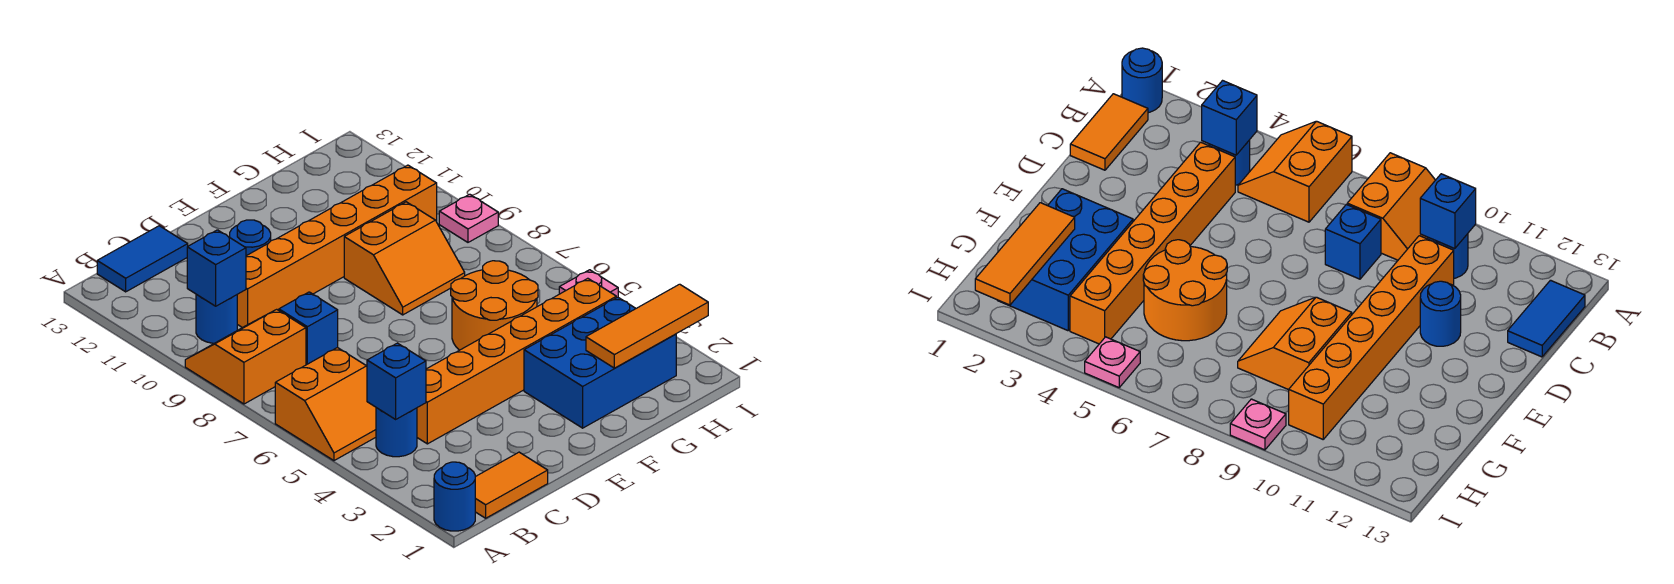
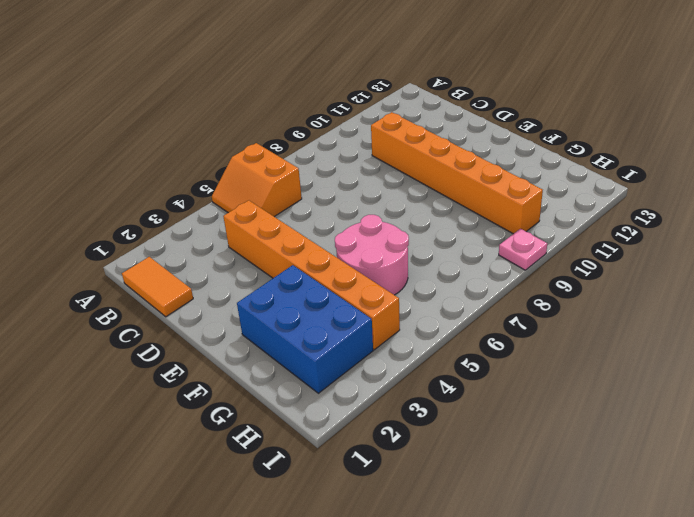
pink round brick F5:G6 level 1 -> orange round brick F5:G6 level 1
none -> blue round brick A1 level 1
none -> orange slope A8:B9 level 1 top 8
none -> blue round brick B4 level 1

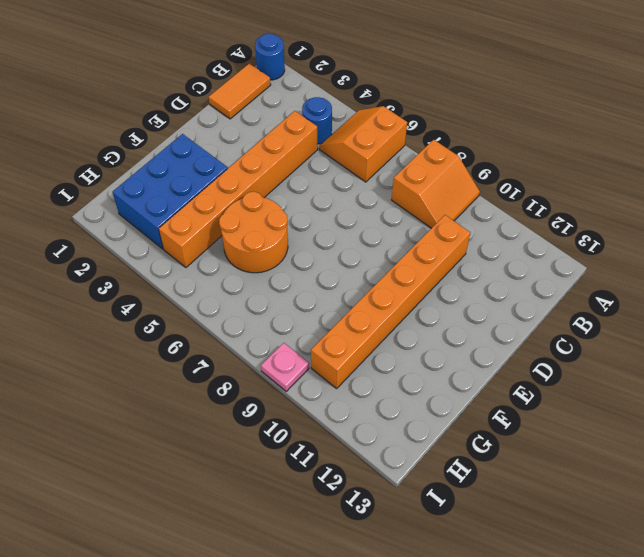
none -> blue round brick B10 level 1
none -> blue tile B13:C13 level 1
none -> blue brick C8 level 1

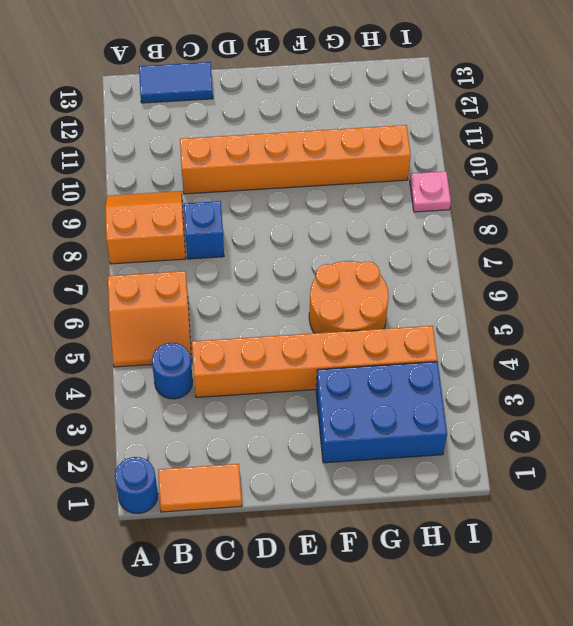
none -> blue round brick B10 level 1
none -> blue round brick D11 level 1
none -> orange slope F8:G9 level 1 top 9

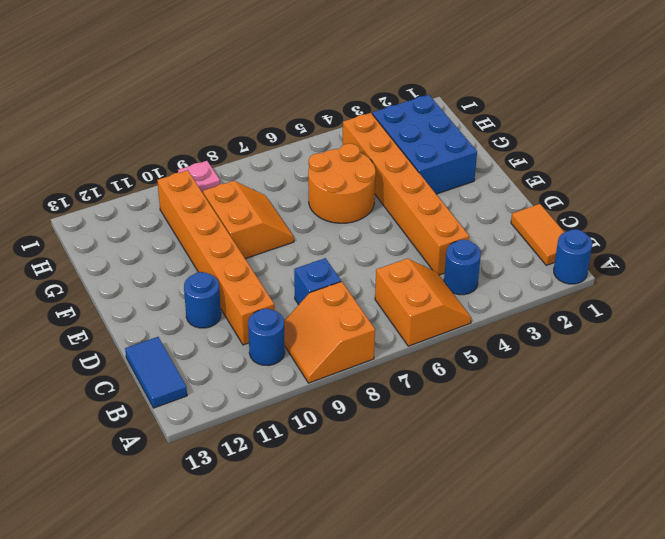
none -> pink plate I5 level 1
none -> blue brick B4 level 2
none -> blue brick B10 level 2

